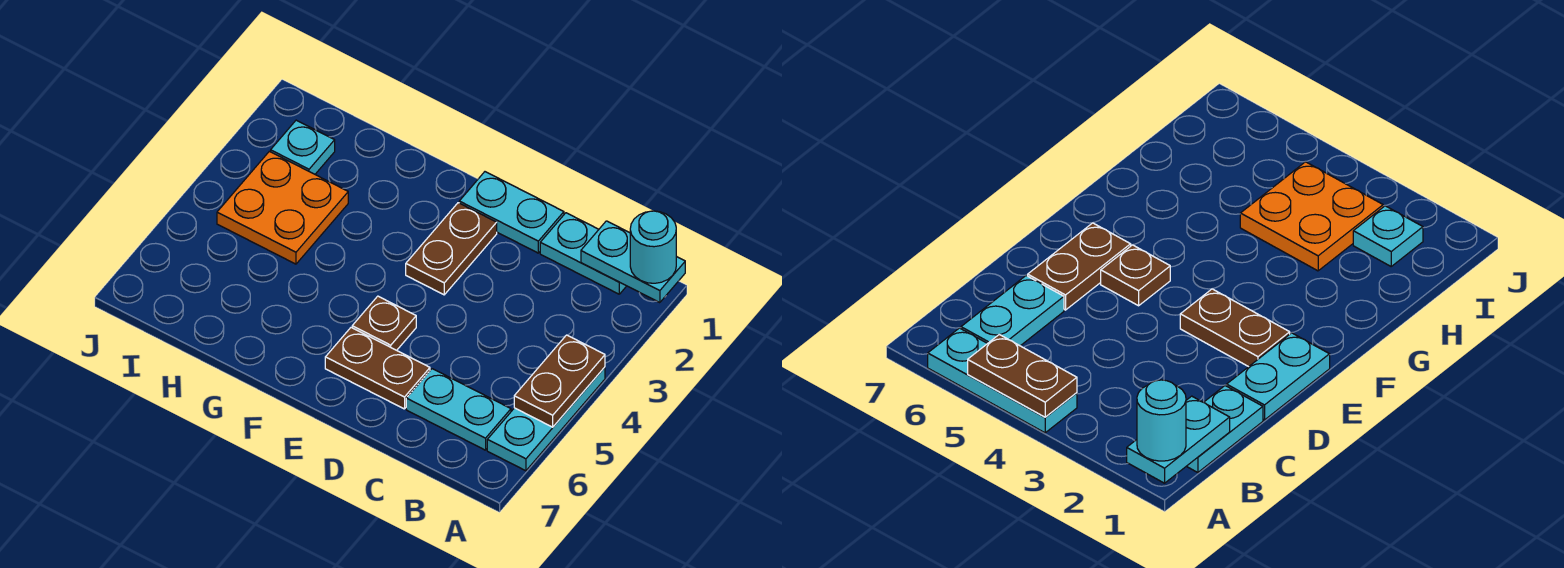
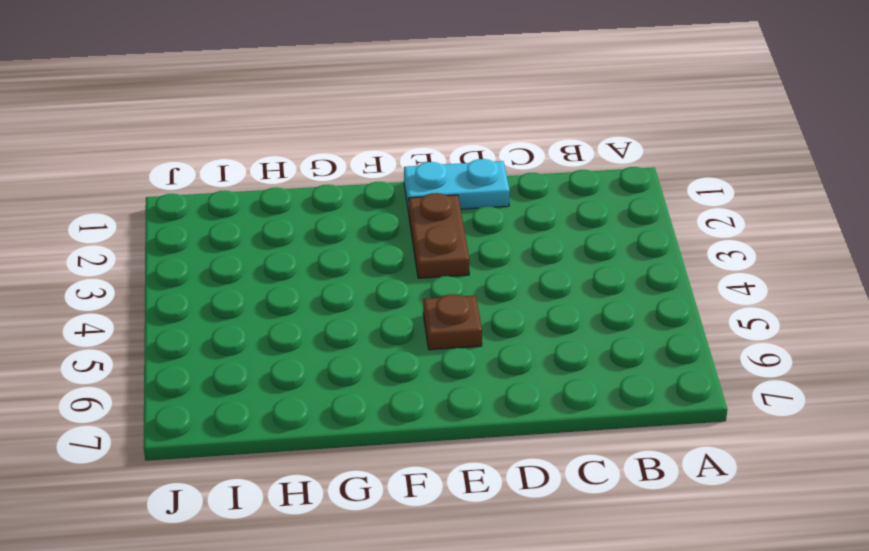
none -> cyan plate A4:A6 level 1
none -> cyan plate B1:C1 level 1
none -> cyan plate B6:C6 level 1

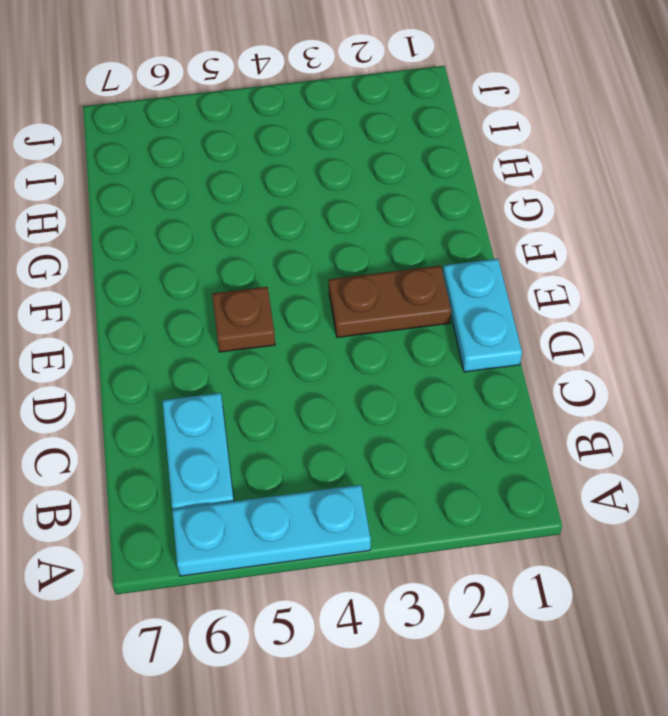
none -> cyan plate B1:C1 level 1
none -> brown plate D6:E6 level 1
none -> orange plate H3:I4 level 1

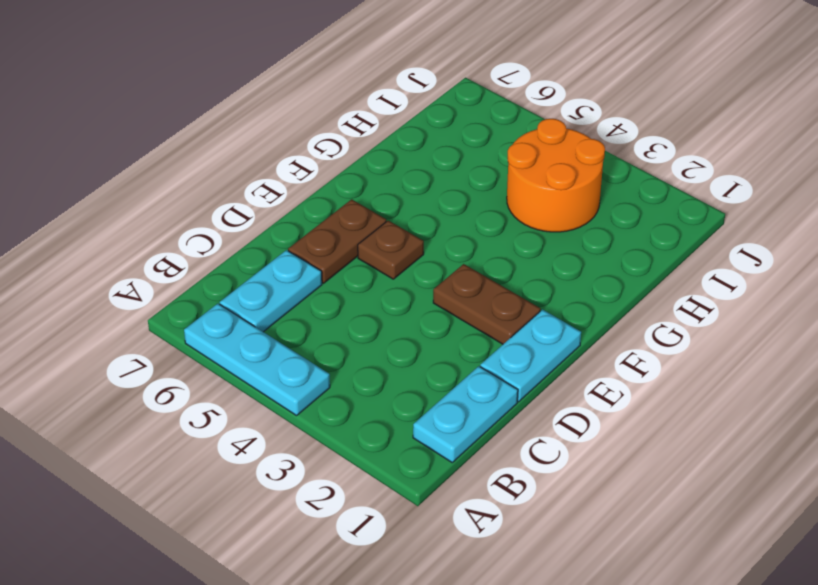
orange round brick H3:I4 level 1 -> orange plate H3:I4 level 1
none -> cyan plate I2 level 1
none -> cyan plate A1:B1 level 2
none -> brown plate A4:A5 level 2

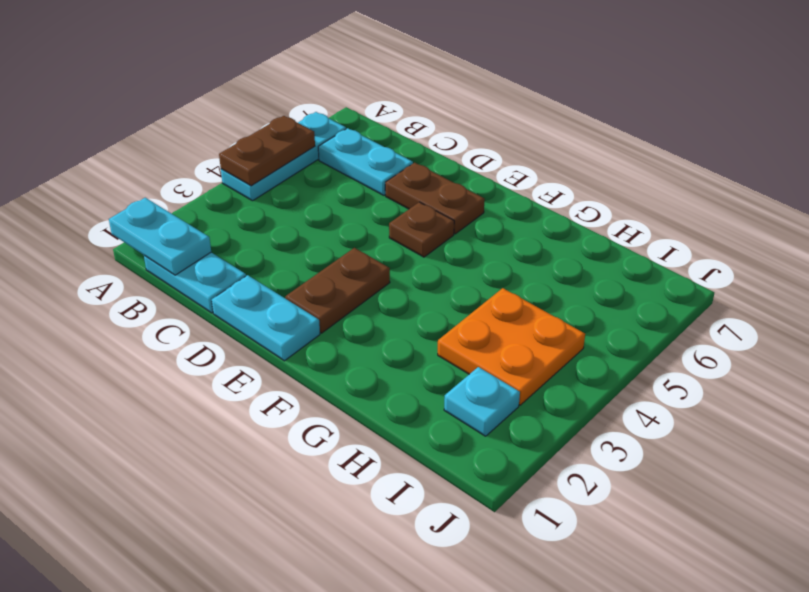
none -> cyan round brick A1 level 3

